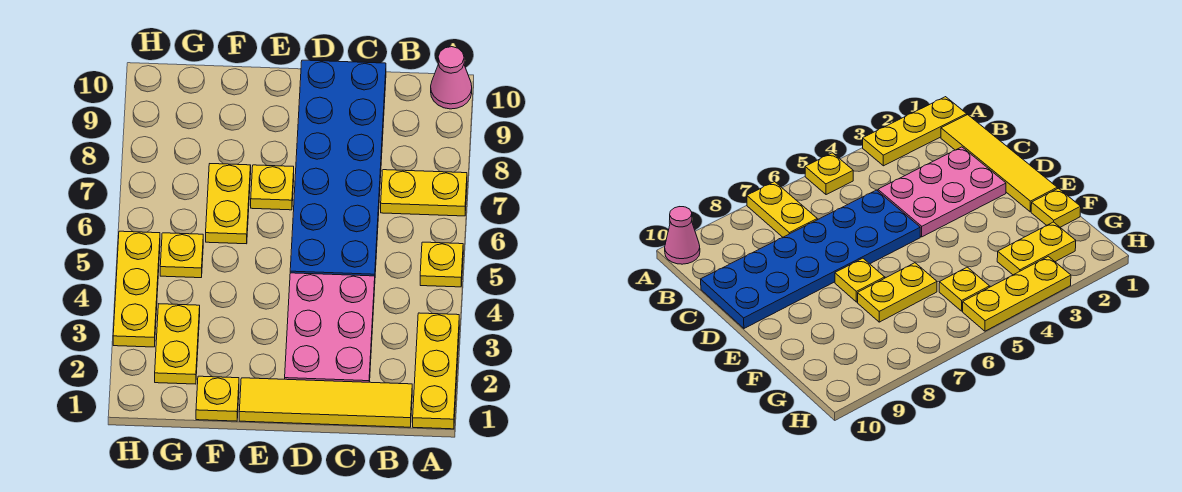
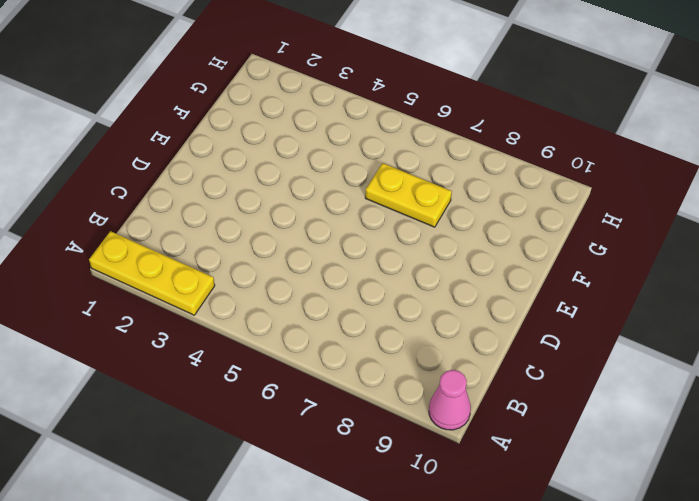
none -> yellow plate A5 level 1
none -> yellow plate A7:B7 level 1
none -> yellow tile B1:E1 level 1

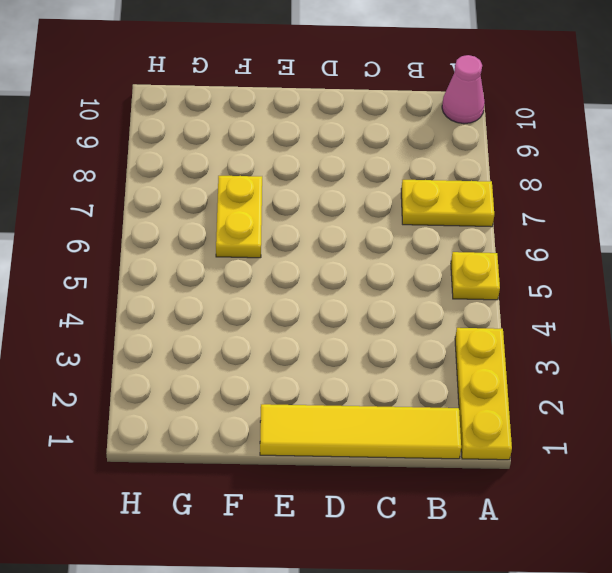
none -> pink plate C2:D4 level 1
none -> blue plate C5:D10 level 1
none -> yellow plate E7 level 1

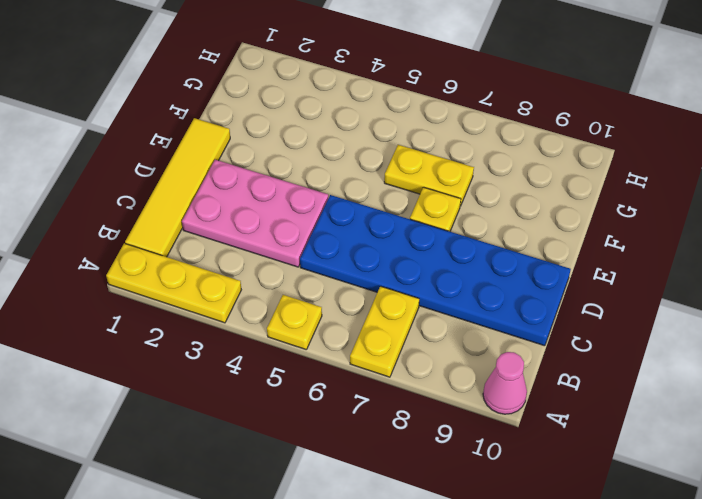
none -> yellow plate F1 level 1
none -> yellow plate G2:G3 level 1
none -> yellow plate G5 level 1

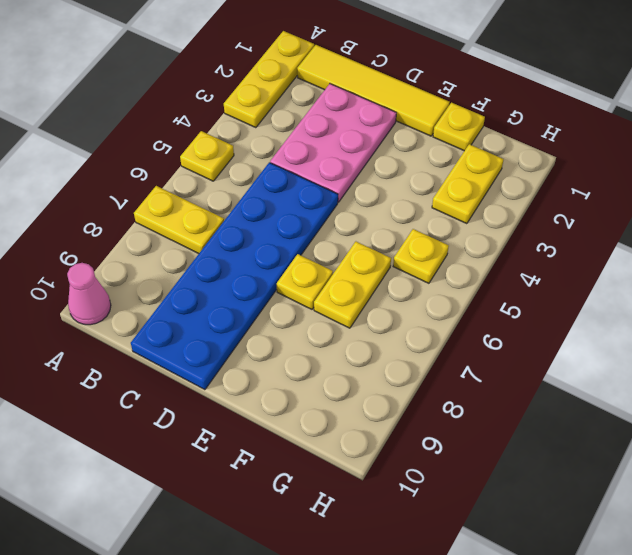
none -> yellow plate H3:H5 level 1

